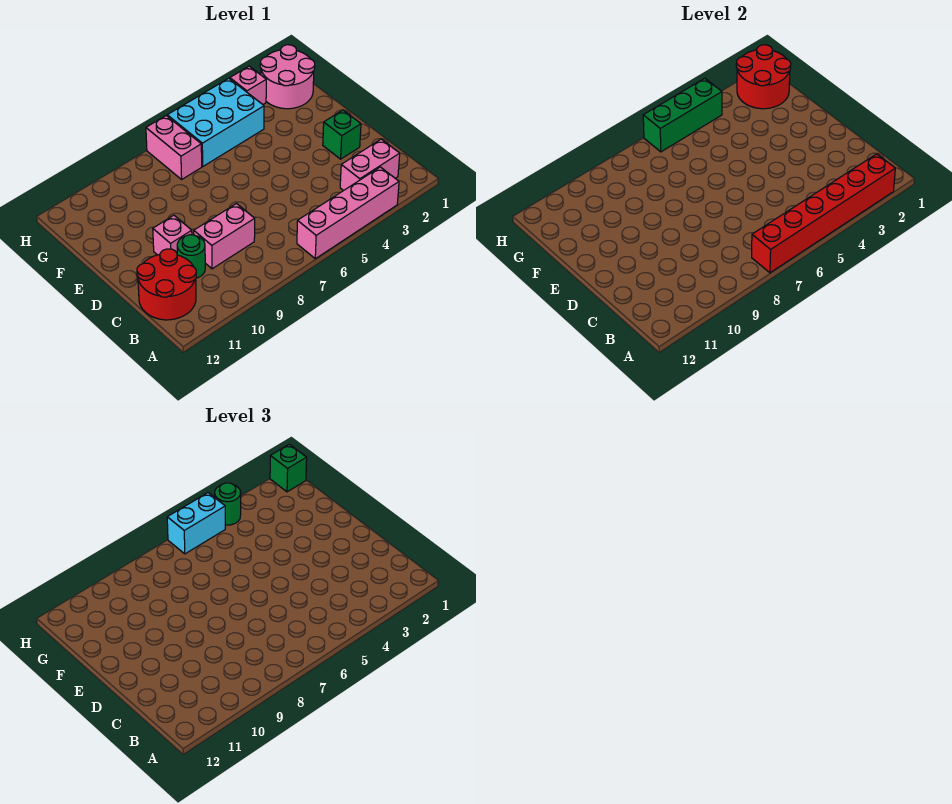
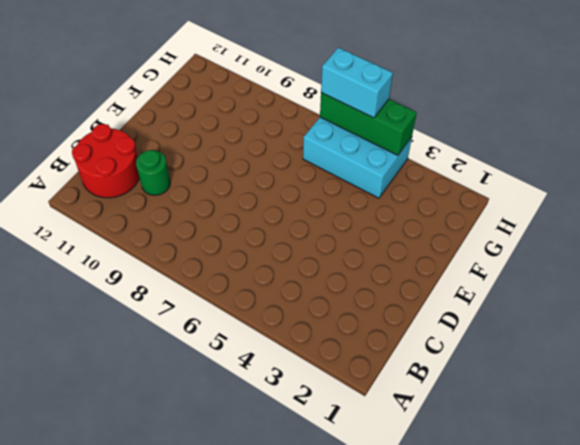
none -> pink brick A3:A6 level 1
none -> pink brick B2:B3 level 1
none -> pink brick C8:C9 level 1

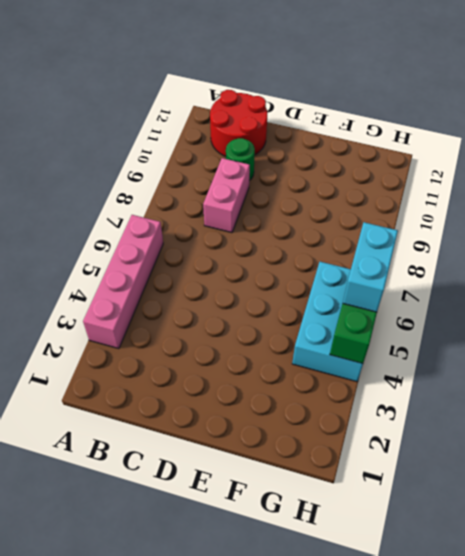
none -> pink brick B2:B3 level 1
none -> green brick D2 level 1
none -> pink brick D10 level 1

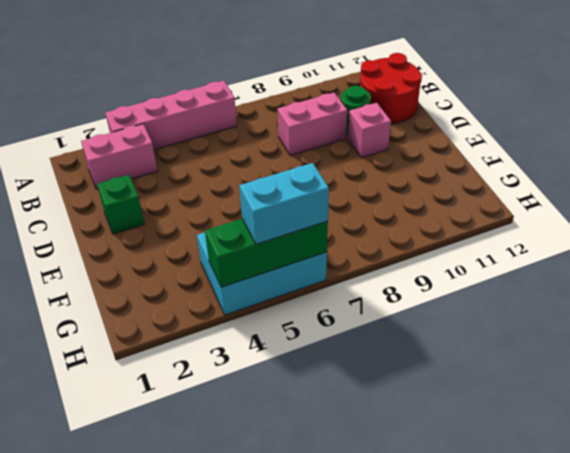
none -> pink round brick G1:H2 level 1
none -> pink brick G7:H7 level 1
none -> pink brick H3 level 1

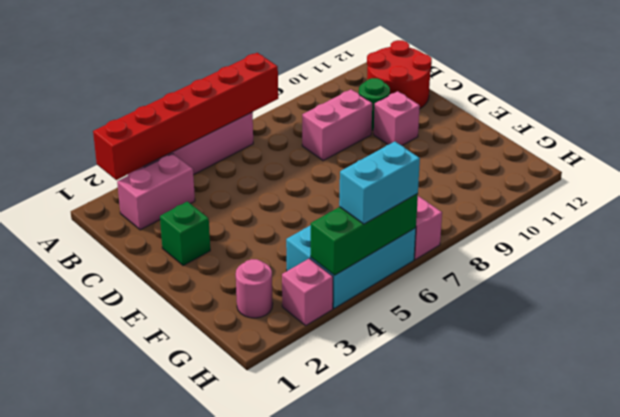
pink round brick G2 level 1 -> pink round brick G1:H2 level 1
none -> red round brick G1:H2 level 2
none -> green brick H1 level 3
none -> green round brick H4 level 3

